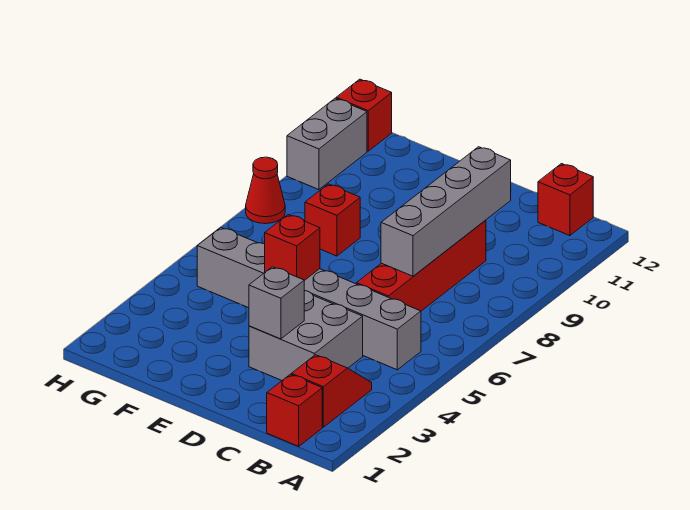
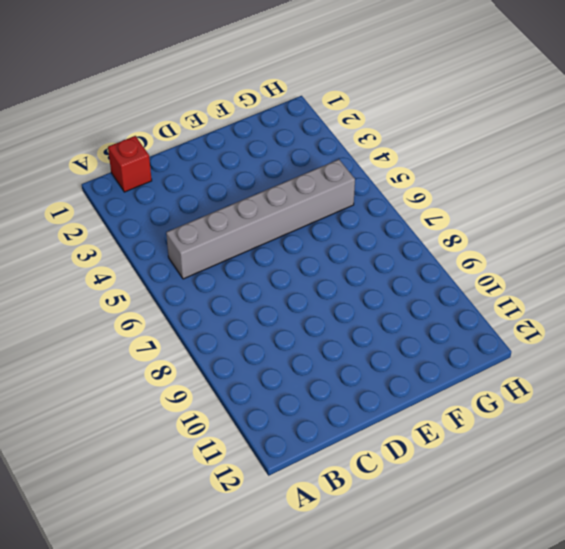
none -> red slope B2:B3 level 1 top 2
none -> red brick B12 level 1
none -> grey brick C3:D4 level 1

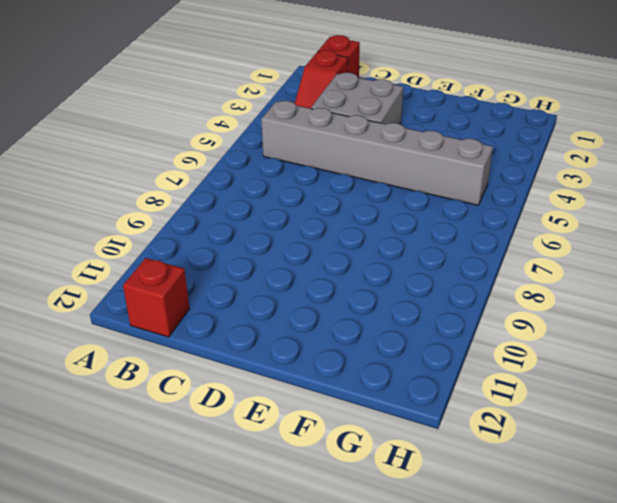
none -> red brick C6:C9 level 1
none -> red brick F8 level 1
none -> red cone H8 level 1

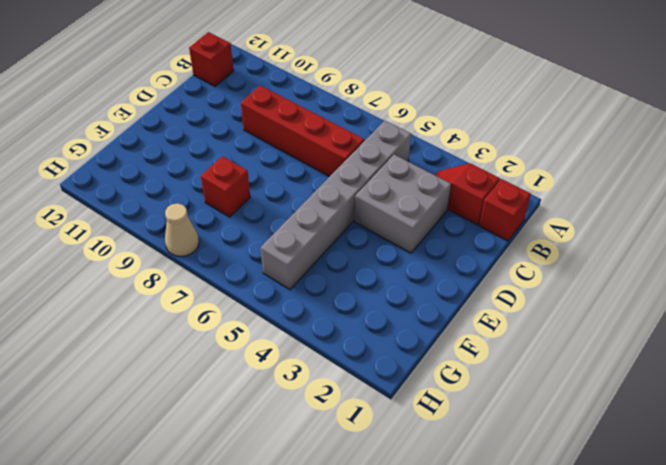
tan cone H8 level 1 -> red cone H8 level 1
none -> grey brick H10:H11 level 1
none -> red brick H12 level 1
none -> grey brick C7:C10 level 2

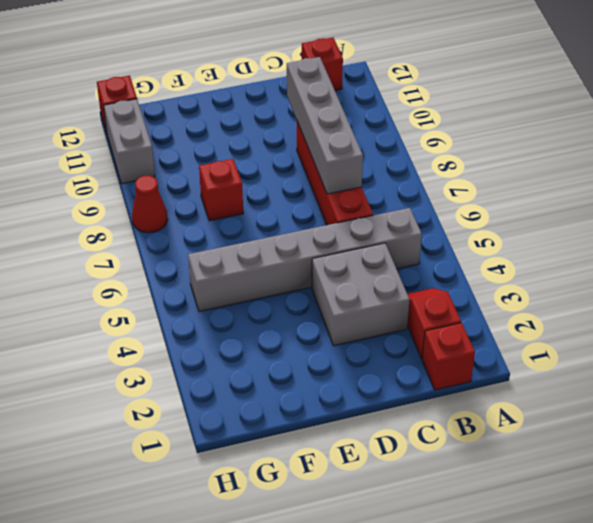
none -> grey brick D3 level 2
none -> red brick E5 level 2

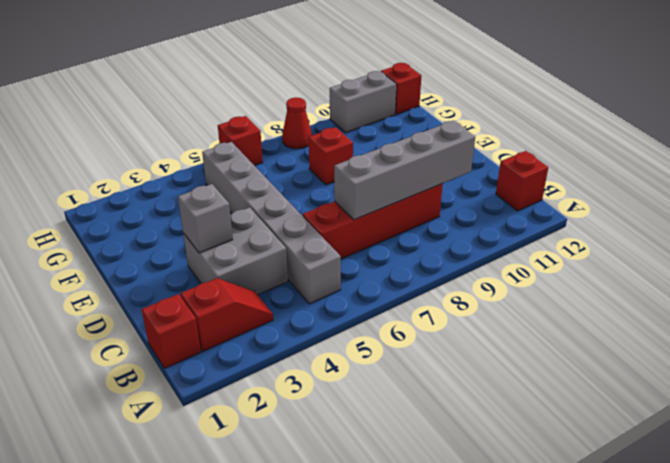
red brick H6 level 1 -> red brick E5 level 2

